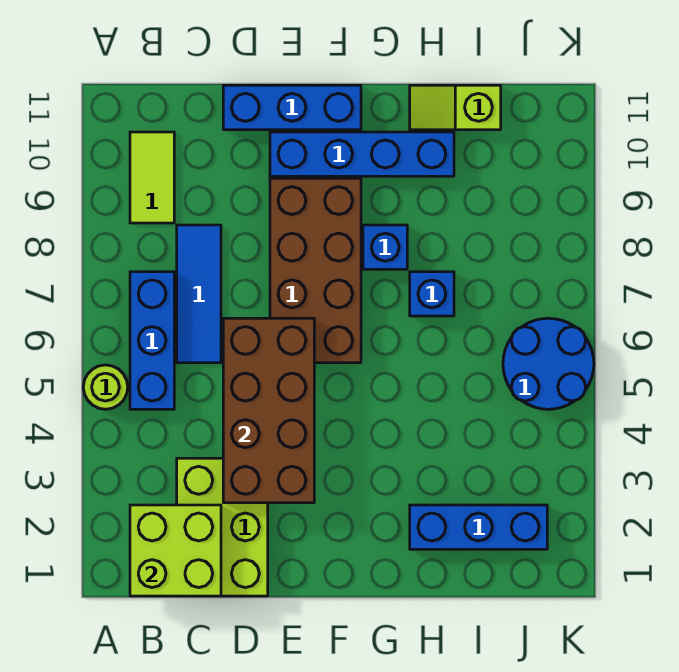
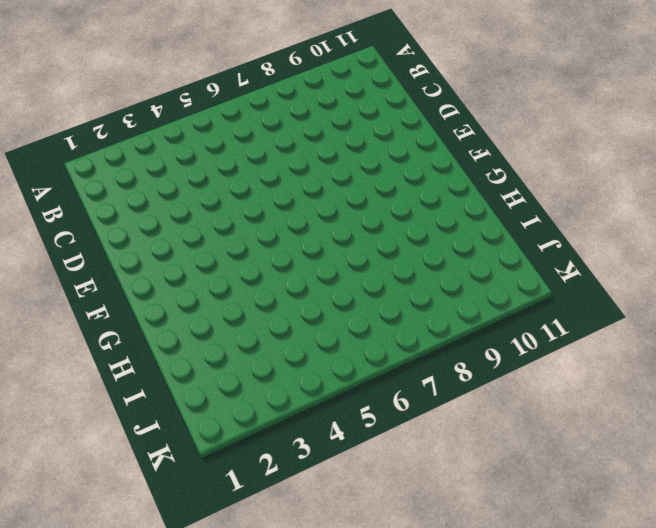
none -> lime round brick A5 level 1
none -> blue brick B5:B7 level 1
none -> lime tile B9:B10 level 1

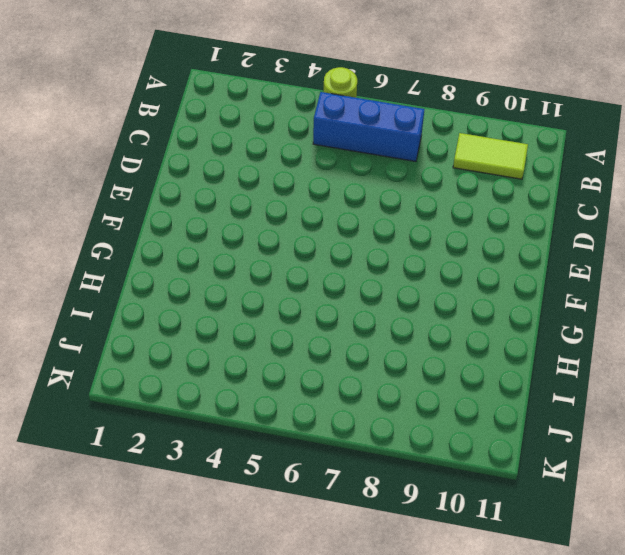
none -> lime brick C1:D3 level 1
none -> blue tile C6:C8 level 1
none -> blue brick D11:F11 level 1

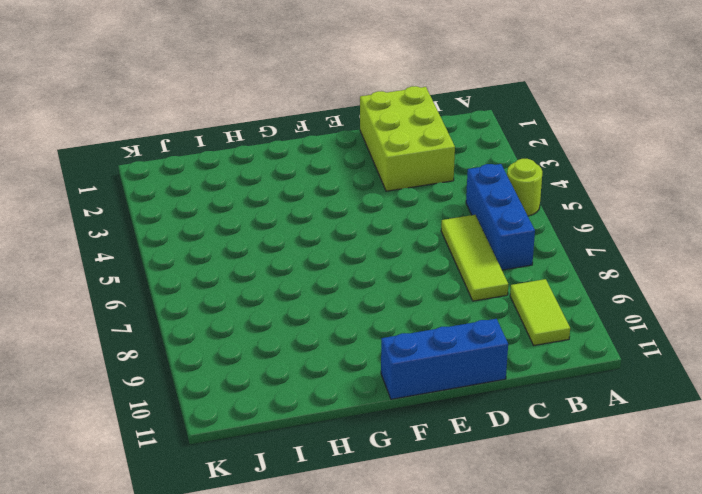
lime tile C6:C8 level 1 -> blue tile C6:C8 level 1
none -> brown brick E6:F9 level 1
none -> blue brick E10:H10 level 1
none -> blue brick G8 level 1

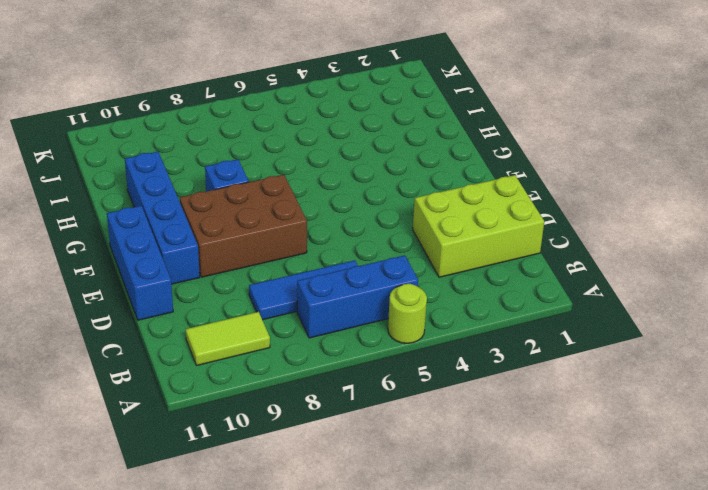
brown brick E7:F9 level 1 -> brown brick E6:F9 level 1
none -> blue brick H2:J2 level 1
none -> blue brick H7 level 1
none -> lime slope H11:I11 level 1 top I

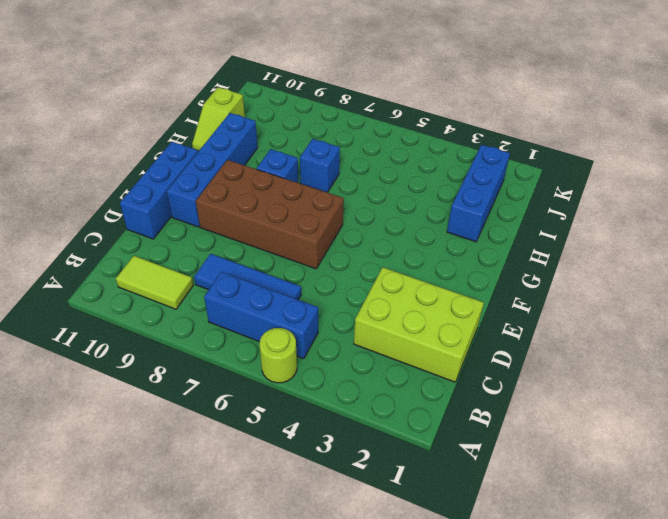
none -> blue round brick J5:K6 level 1
none -> lime brick B1:C2 level 2
none -> brown brick D3:E6 level 2

